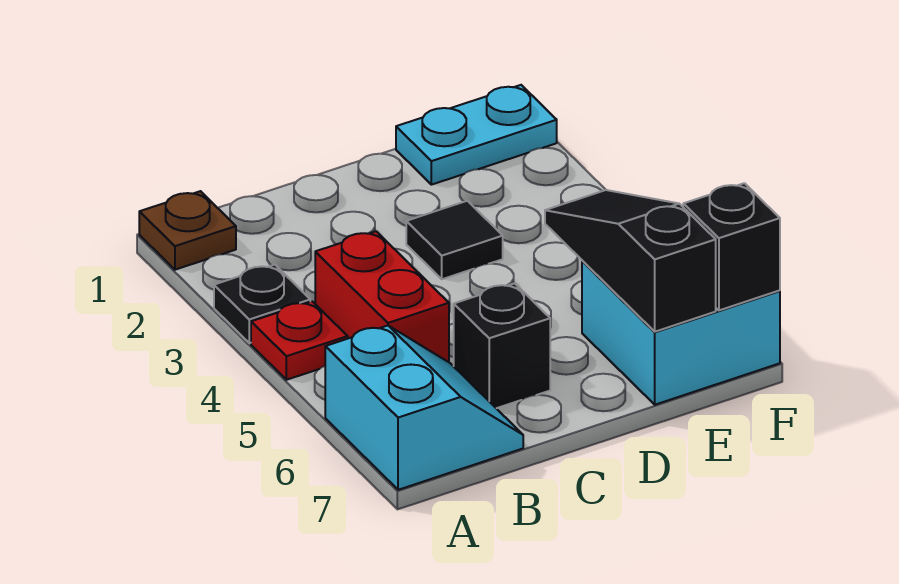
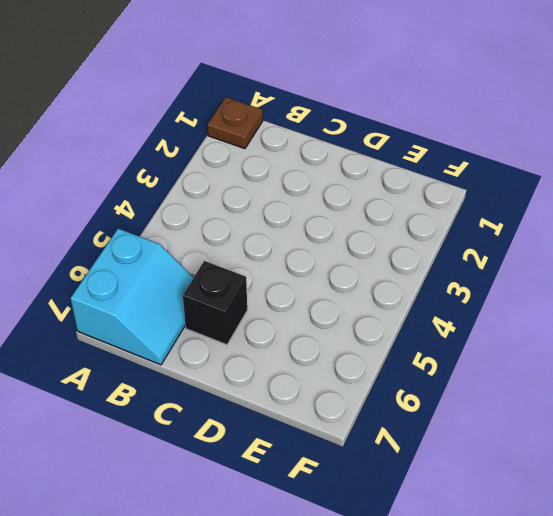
none -> black plate A3 level 1
none -> red plate A4 level 1

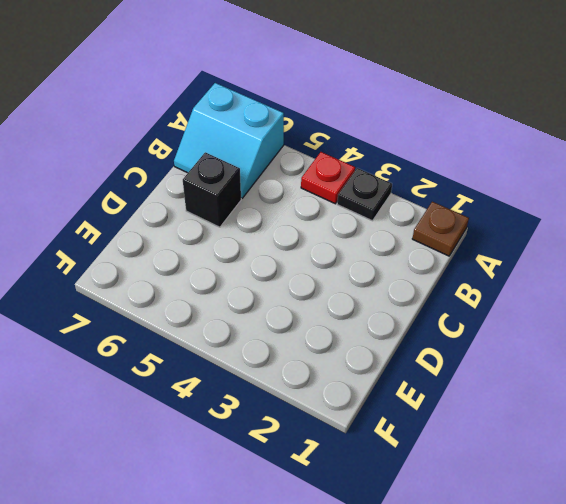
none -> red brick B4:B5 level 1
none -> black tile D3 level 1

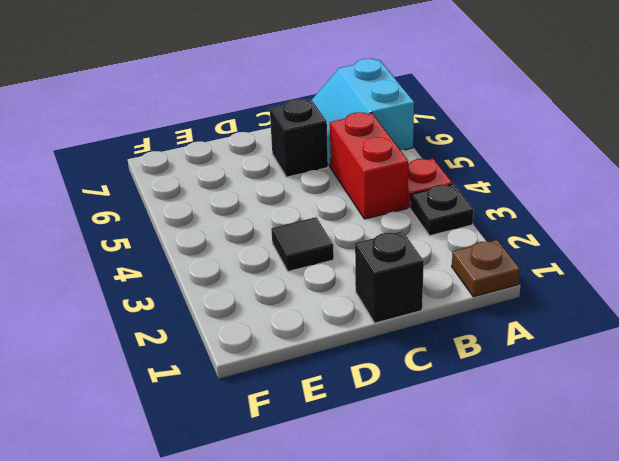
black brick C1 level 1 -> black brick F7 level 2
none -> cyan plate E1:F1 level 1
none -> cyan brick E6:F7 level 1

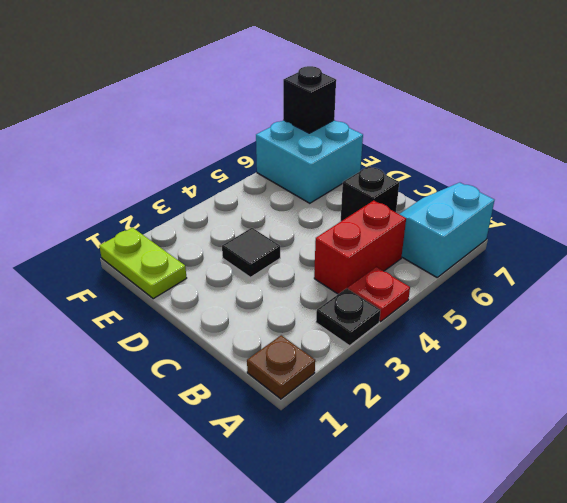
lime plate E1:F1 level 1 -> cyan plate E1:F1 level 1
none -> black slope E5:E7 level 2 top 7

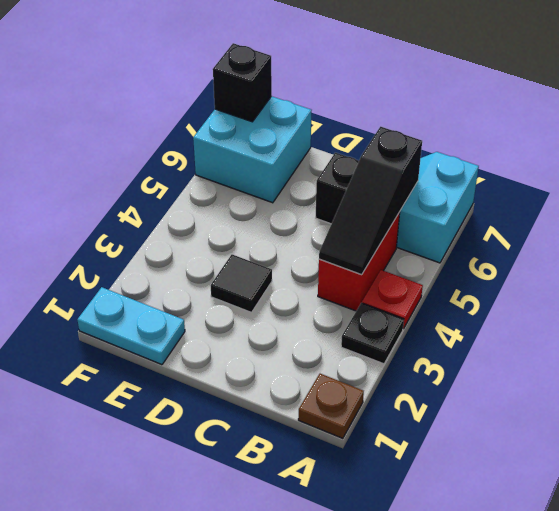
black slope B4:B6 level 2 top 6 -> black slope E5:E7 level 2 top 7

